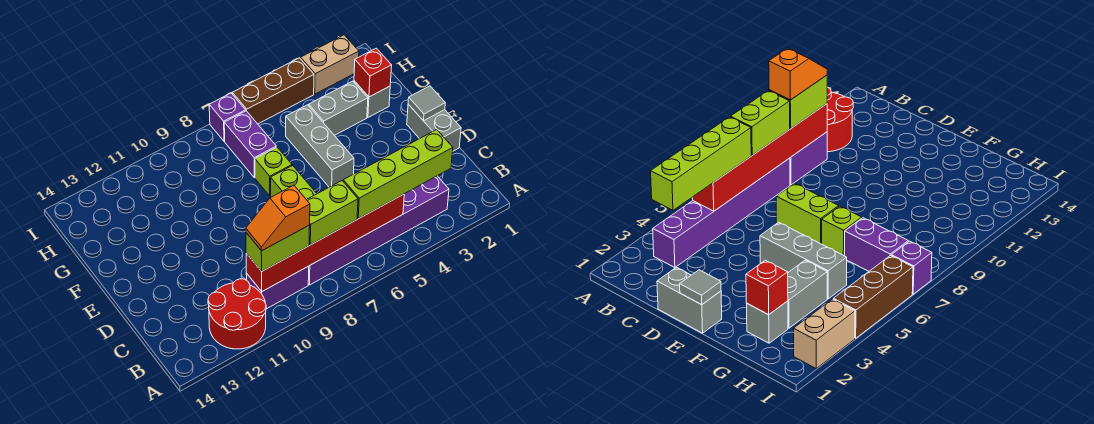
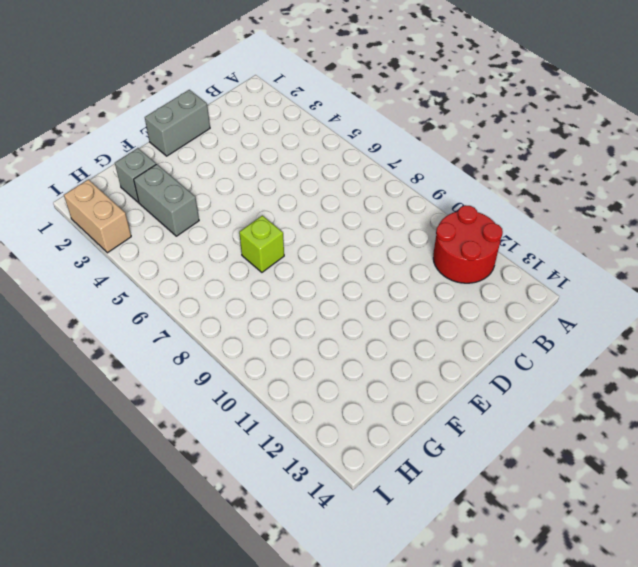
none -> purple brick B3:B8 level 1
none -> purple brick B9:B10 level 1
none -> lime brick D7:E7 level 1

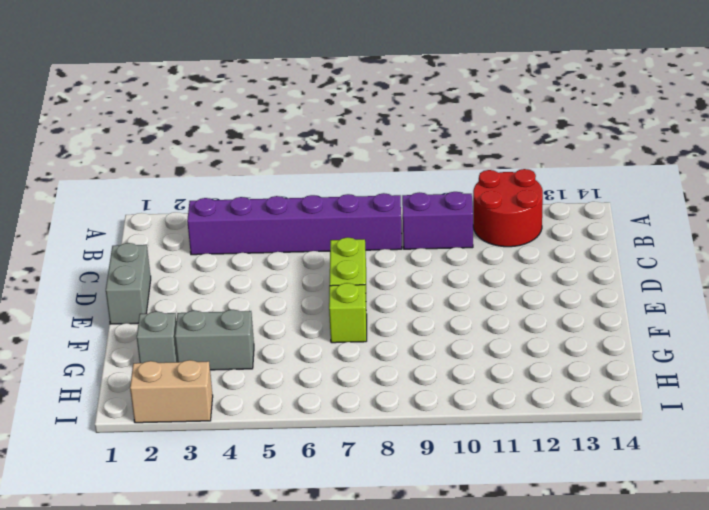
none -> grey brick E5:G5 level 1
none -> purple brick G7:H7 level 1
none -> brown brick I4:I6 level 1

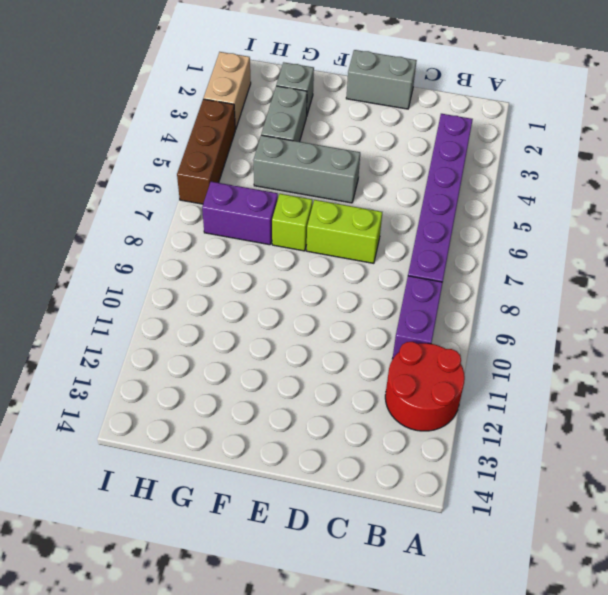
none -> purple brick I7 level 1
none -> red brick B5:B10 level 2
none -> grey tile E1 level 2

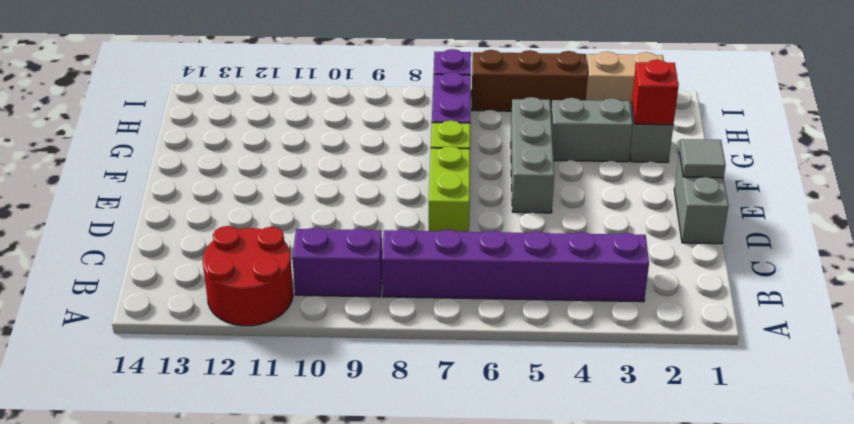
none -> red brick B5:B10 level 2
none -> lime brick B3:B6 level 3
none -> lime brick B7:B8 level 3

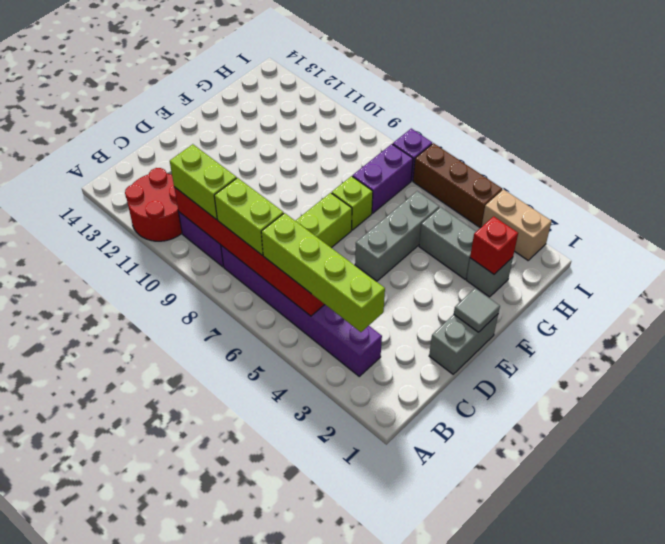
none -> orange slope B9:B10 level 4 top 9

